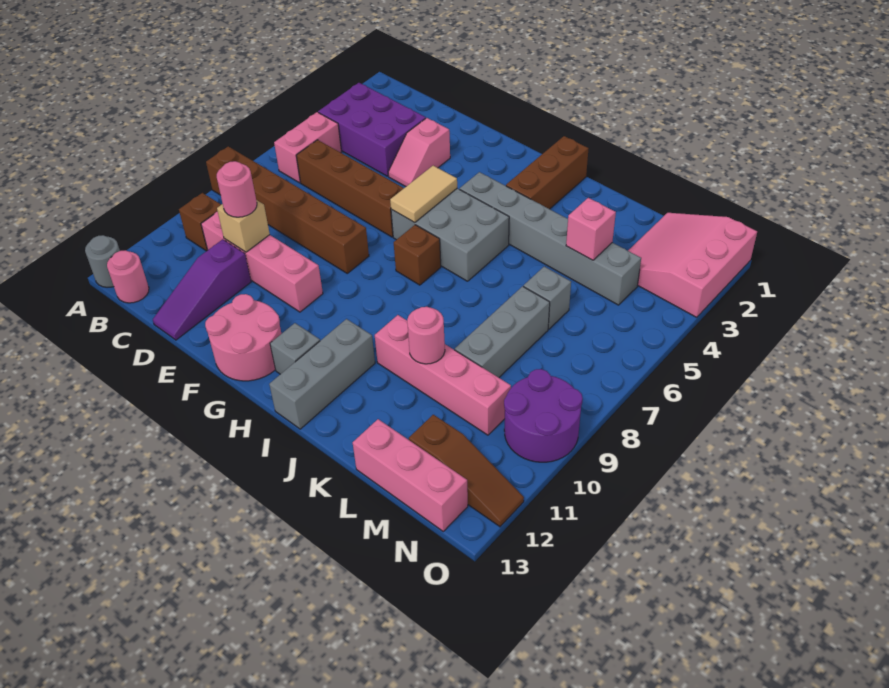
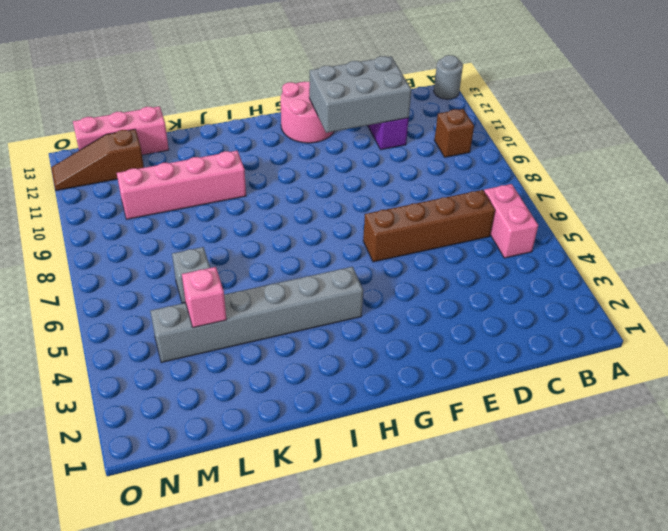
grey brick D11:F12 level 2 -> grey brick G5:I6 level 1
none -> brown brick A8:F8 level 1
none -> purple brick B3:D4 level 1
none -> pink round brick B13 level 1

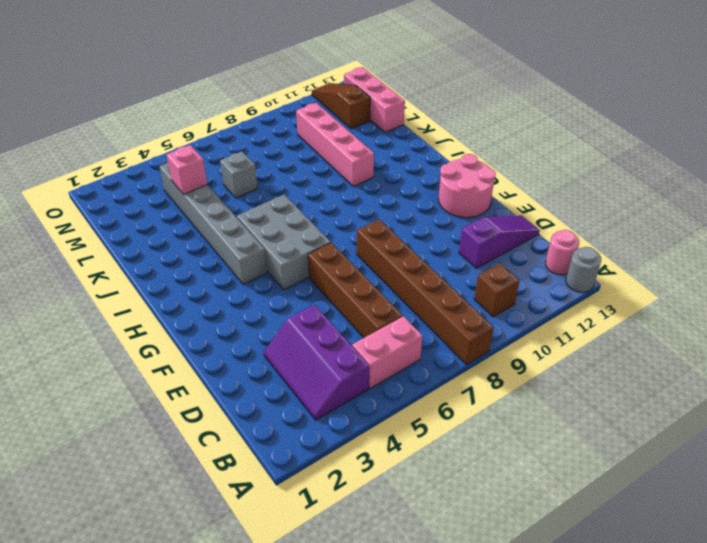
purple slope B3:D4 level 1 top 4 -> purple brick B3:D4 level 1
none -> pink brick C10:F10 level 1
none -> pink slope E3:E4 level 1 top 3
none -> brown brick H7 level 1

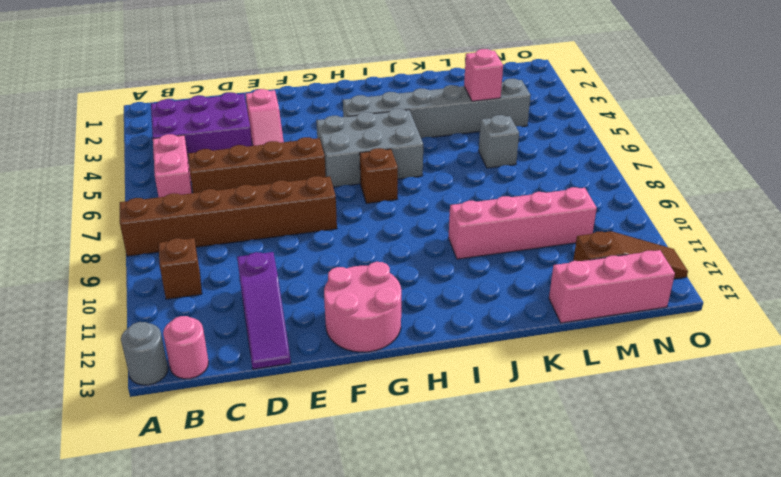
none -> pink brick C10:F10 level 1
none -> grey brick H12 level 1
none -> brown brick I1:I3 level 1

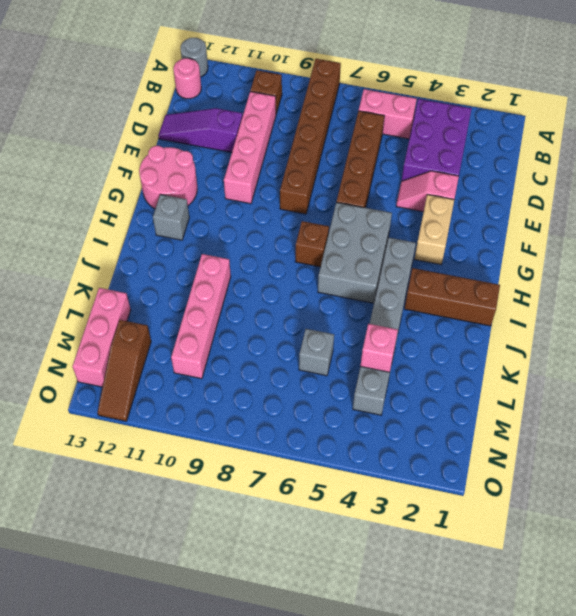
tan brick F3:G3 level 1 -> none
none -> grey brick I11:I13 level 1
none -> grey brick L7:L9 level 1
none -> pink slope M1:O3 level 1 top O

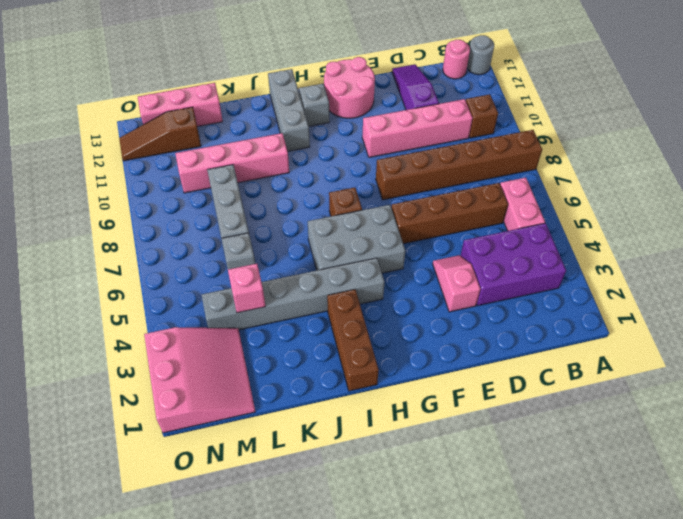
none -> purple round brick N9:O10 level 1
none -> tan brick D10 level 2
none -> tan tile G5:G6 level 2

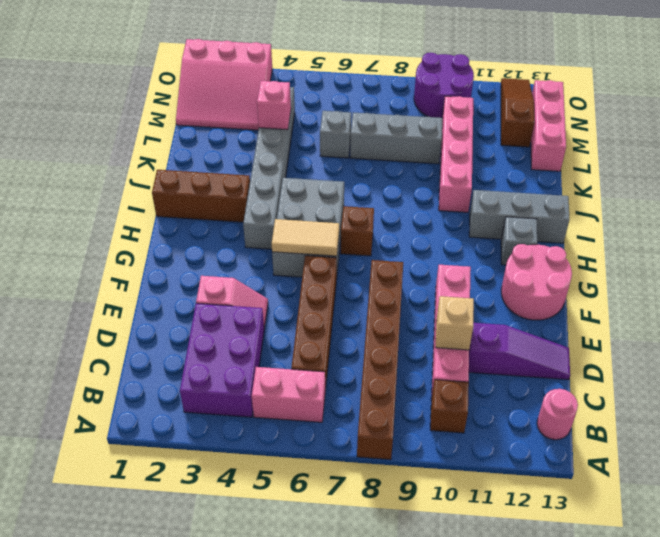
none -> grey round brick A13 level 1
none -> pink round brick K10 level 2
none -> pink round brick D10 level 3

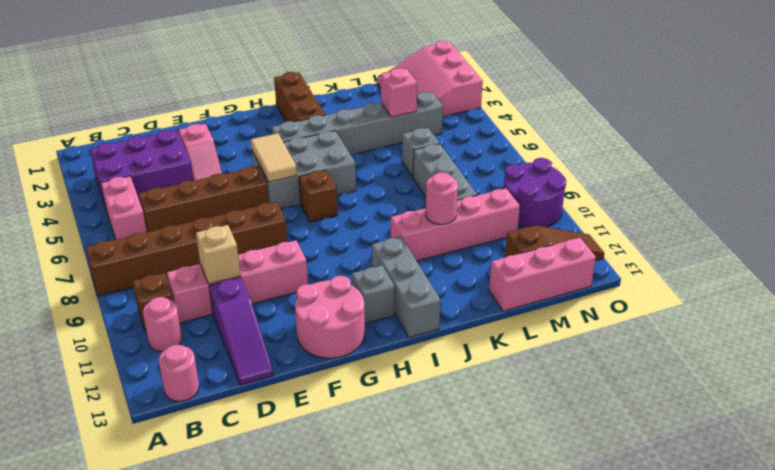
pink round brick B11 level 1 -> pink round brick D10 level 3
none -> grey round brick A13 level 1

